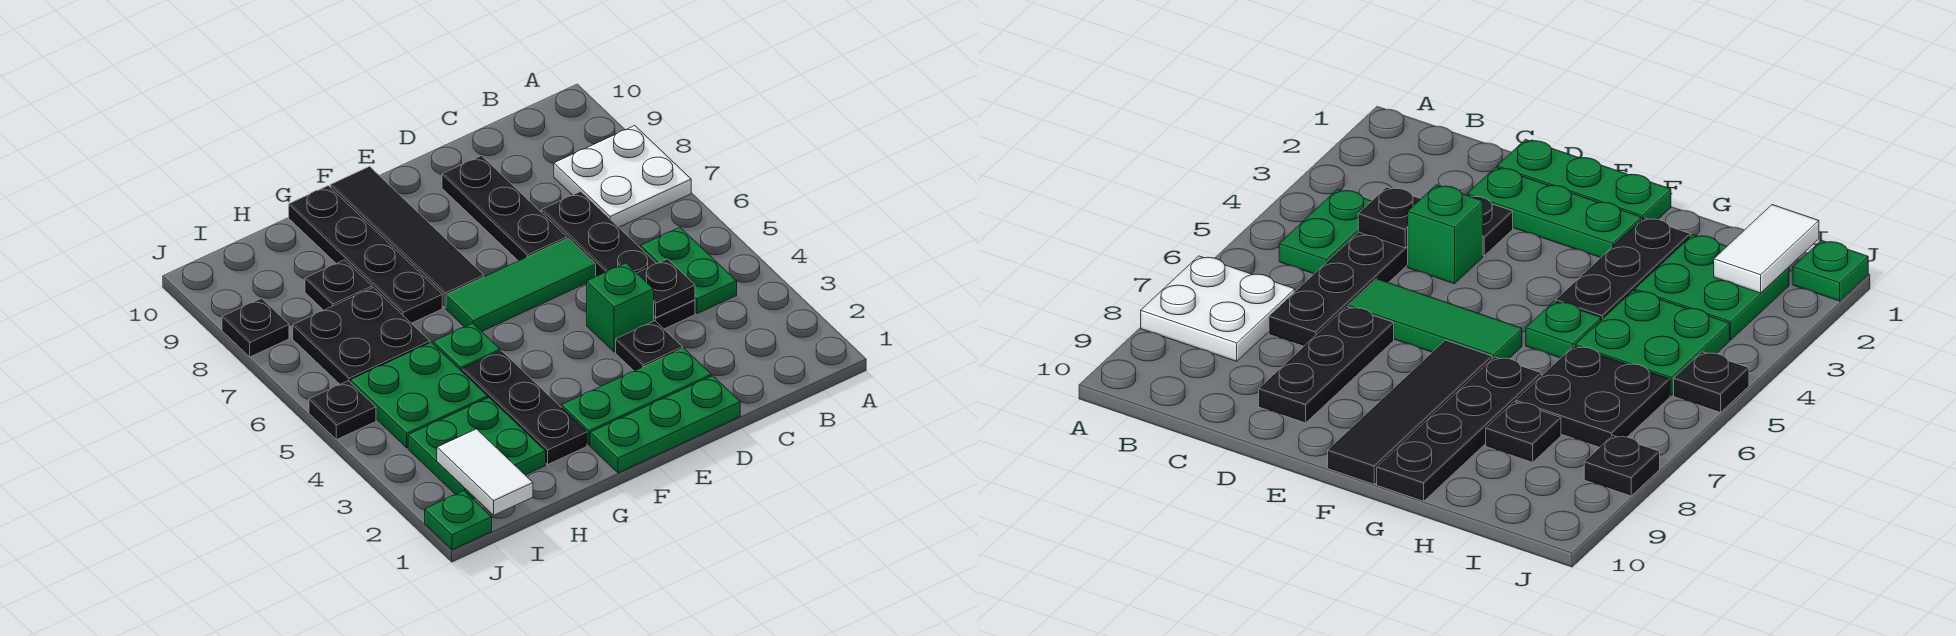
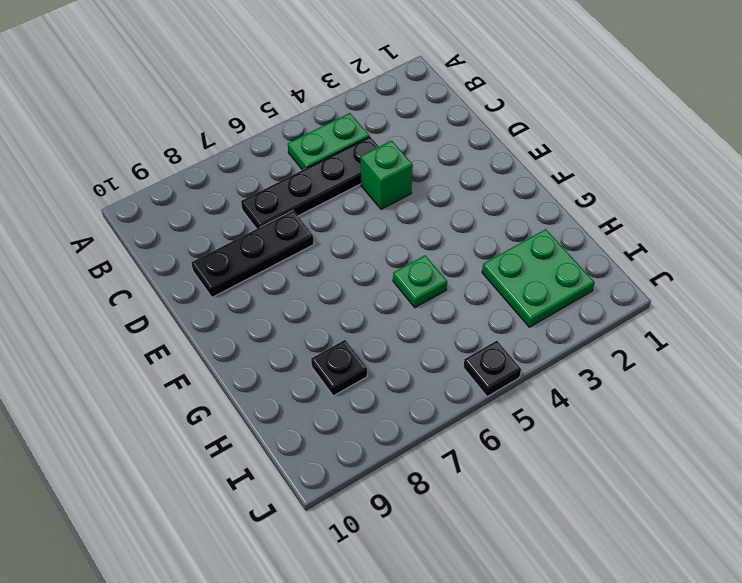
none -> white plate A7:B8 level 1
none -> green plate D1:F1 level 1
none -> green plate D2:F2 level 1

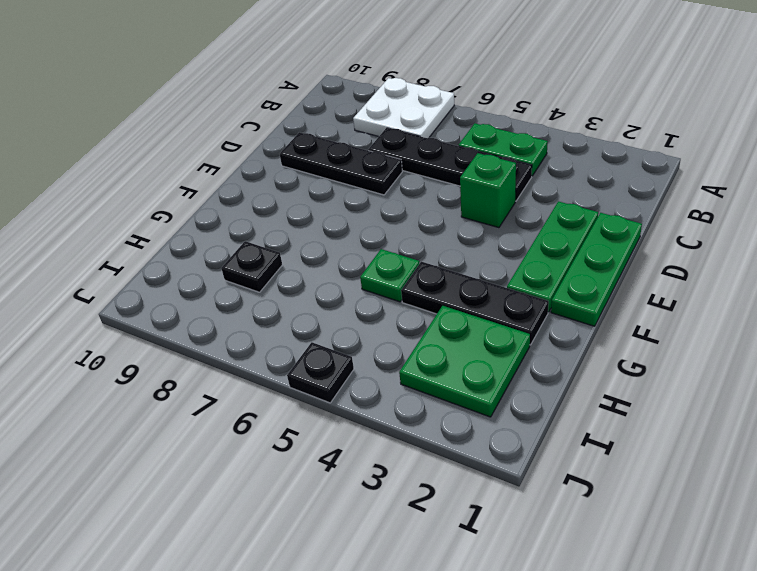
none -> black plate D3 level 1
none -> green tile D6:F6 level 1
none -> black tile F7:F10 level 1

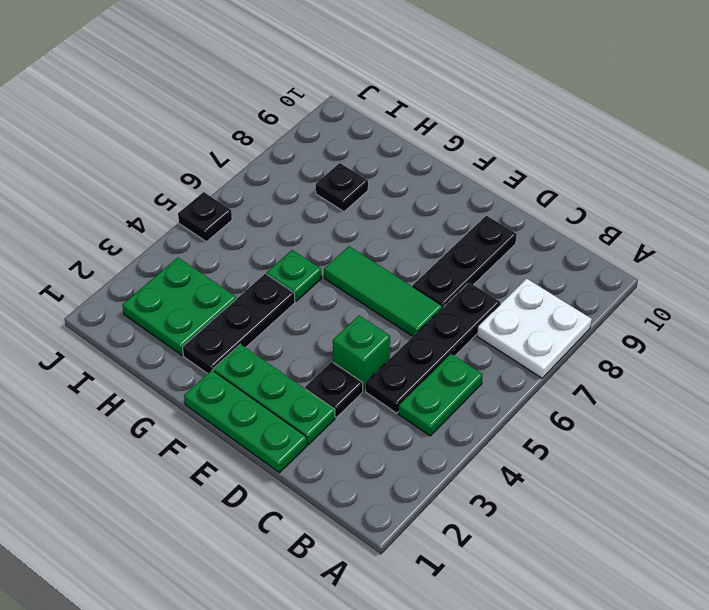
none -> black tile F7:F10 level 1
none -> black plate G7:G10 level 1
none -> green plate H4:I5 level 1

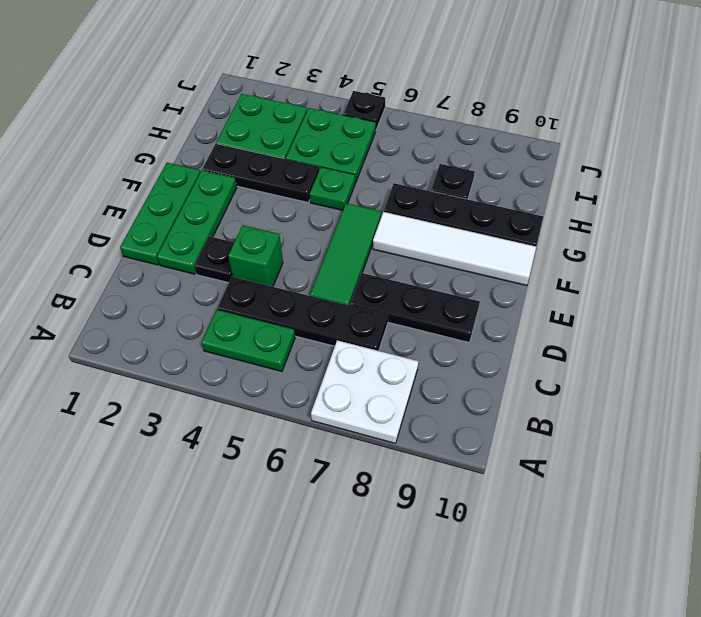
white tile F7:F10 level 1 -> black tile F7:F10 level 1
none -> black plate H6:I7 level 1
none -> green plate J1 level 1
none -> black plate J8 level 1

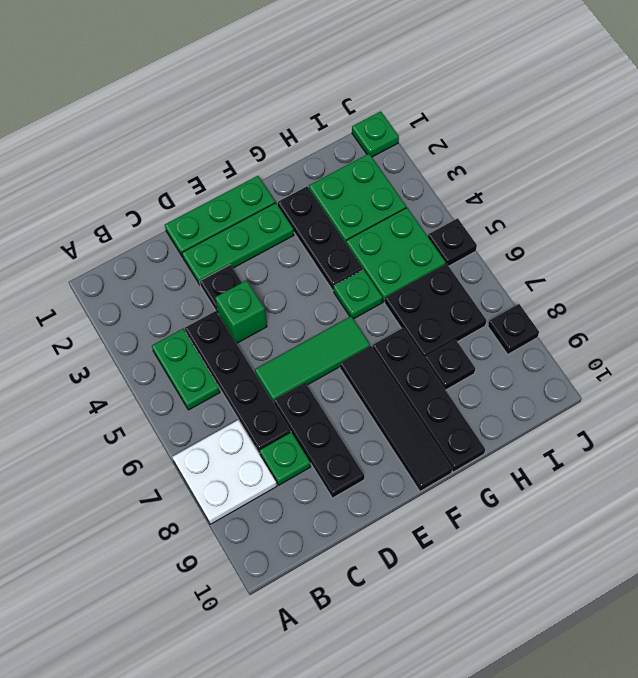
green plate C8 level 1 -> none
none -> black plate C4 level 2
none -> white tile I1:I2 level 2

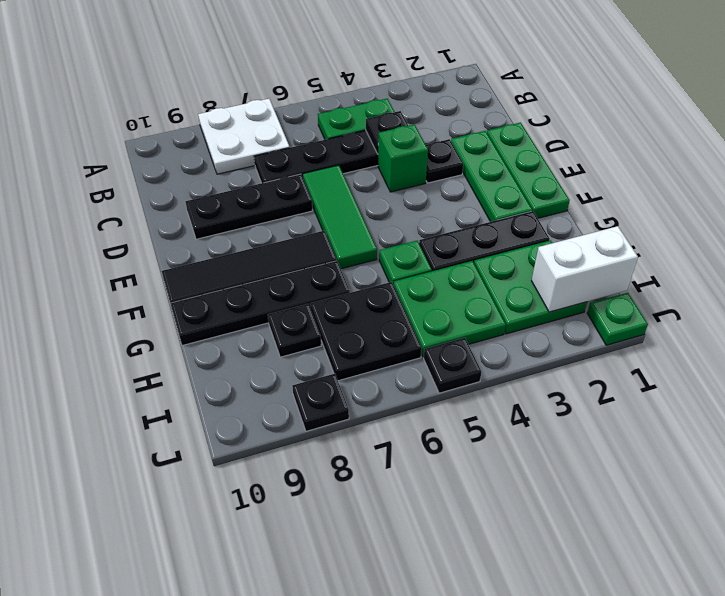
white brick I1:I2 level 2 -> white tile I1:I2 level 2

